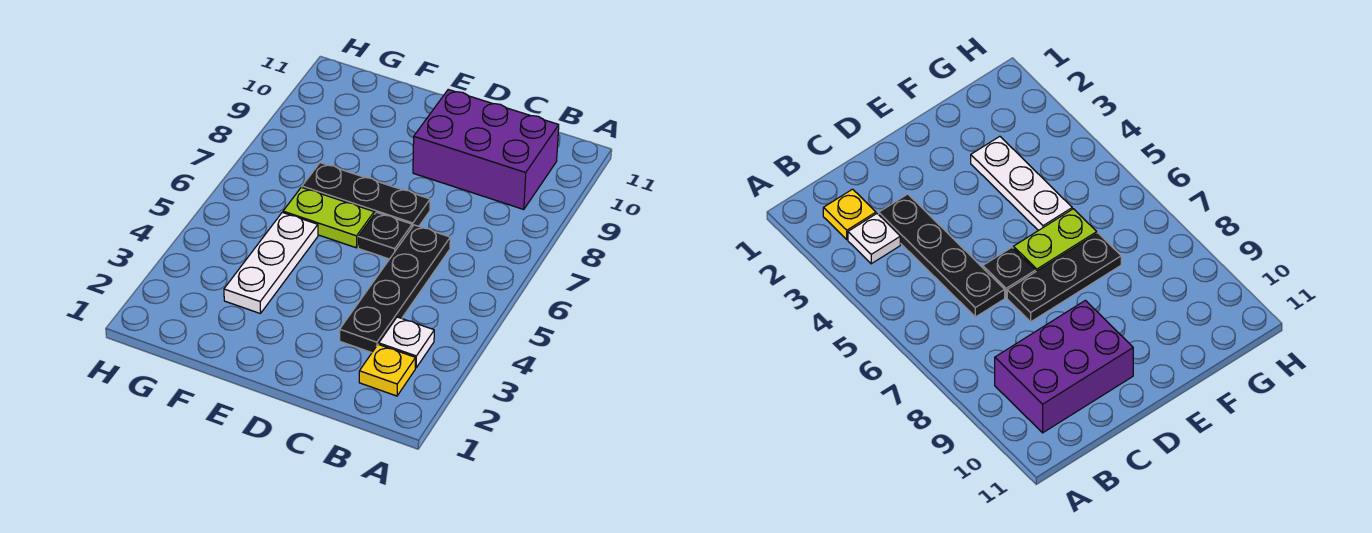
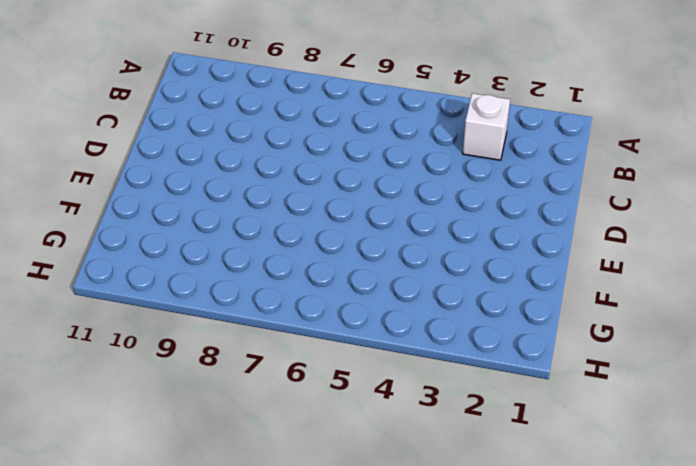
white brick B3 level 1 -> white plate B3 level 1
none -> yellow plate B2 level 1
none -> purple brick B9:D10 level 1

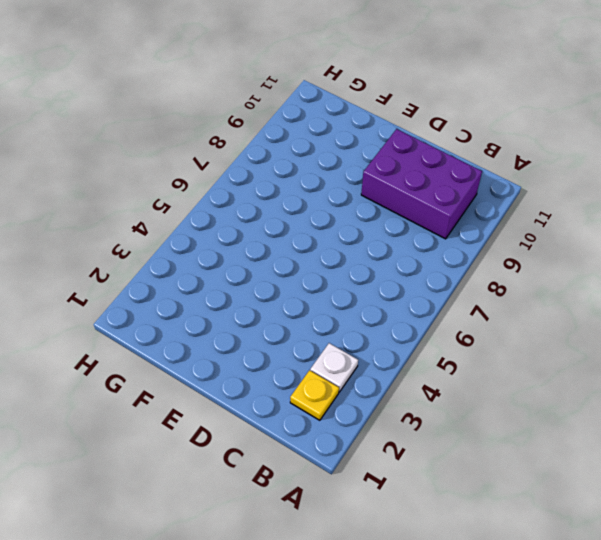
none -> black plate C3:C6 level 1
none -> black plate D6 level 1

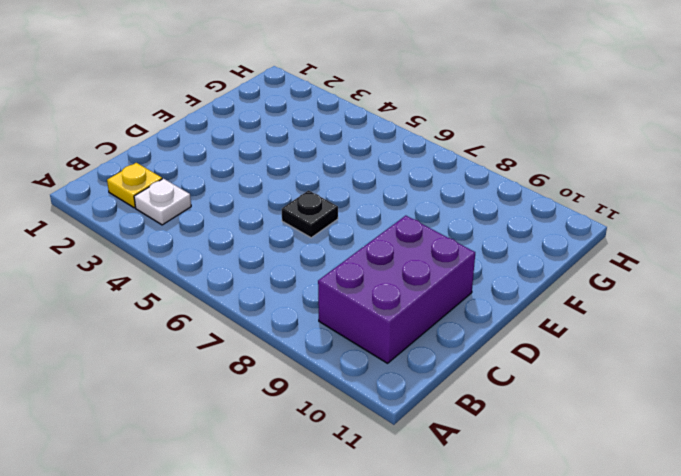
none -> black plate C3:C6 level 1
none -> black plate D7:F7 level 1

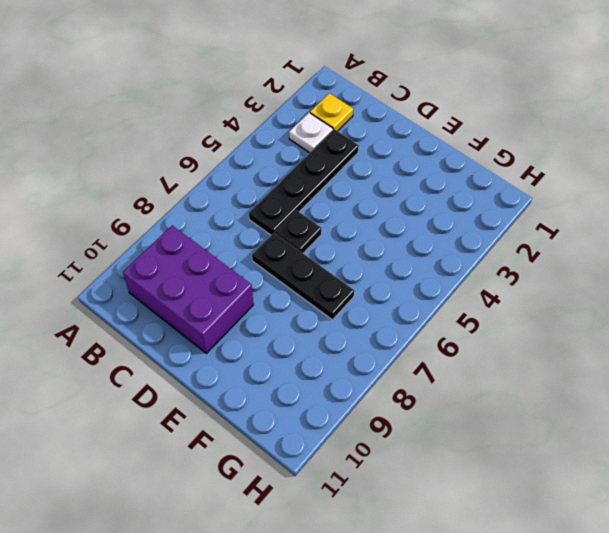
none -> lime plate E6:F6 level 1
none -> white plate F3:F5 level 1

